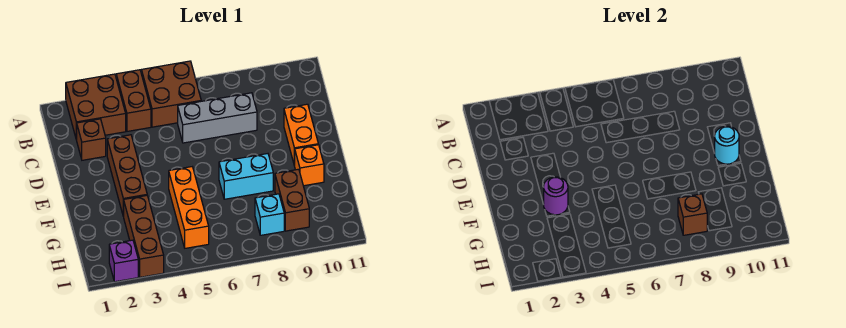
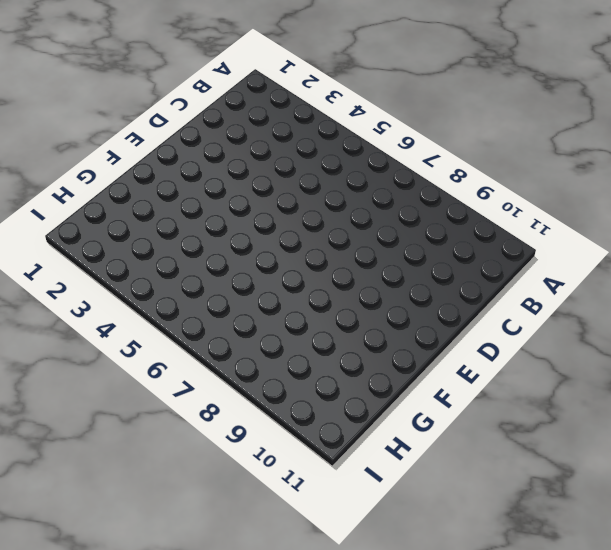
none -> brown brick A2:B3 level 1
none -> brown brick A4:B4 level 1
none -> brown brick A5:B6 level 1

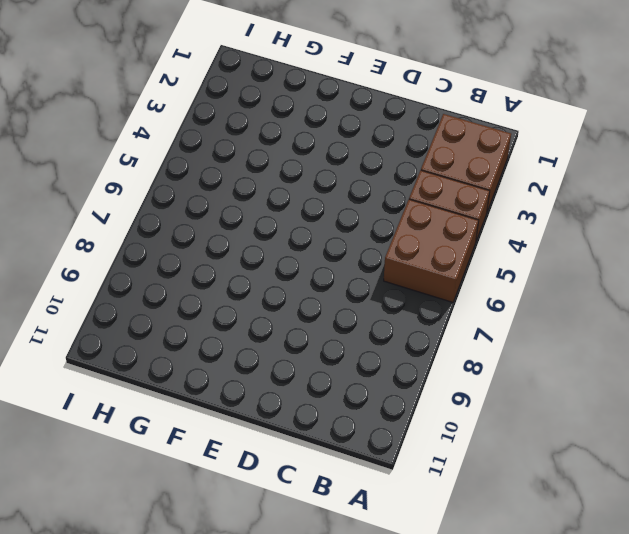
none -> brown brick C2 level 1
none -> grey brick C6:C8 level 1
none -> brown brick D3:F3 level 1

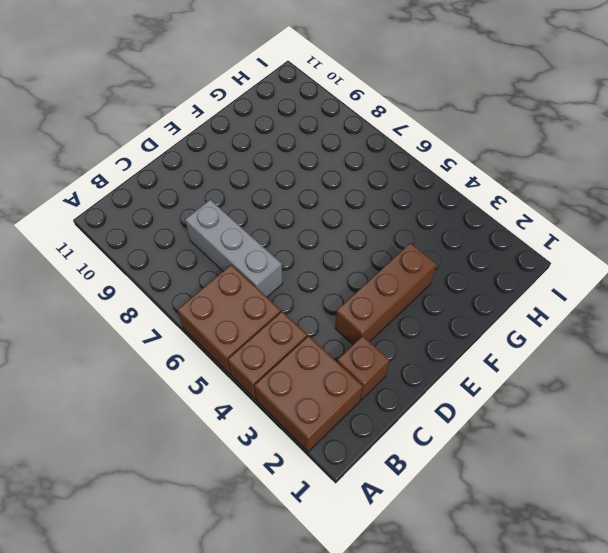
none -> orange brick D10:E10 level 1
none -> orange brick F5:H5 level 1
none -> cyan brick F7:F8 level 1

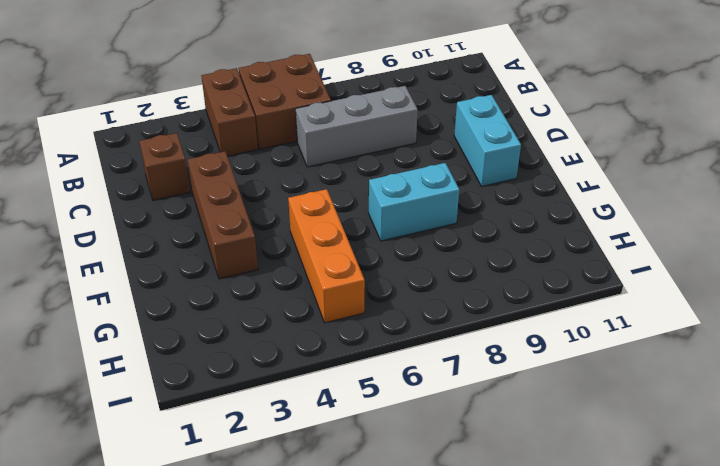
cyan brick D10:E10 level 1 -> orange brick D10:E10 level 1
none -> brown brick A2:B3 level 1
none -> orange brick F10 level 1
none -> brown brick G3:I3 level 1

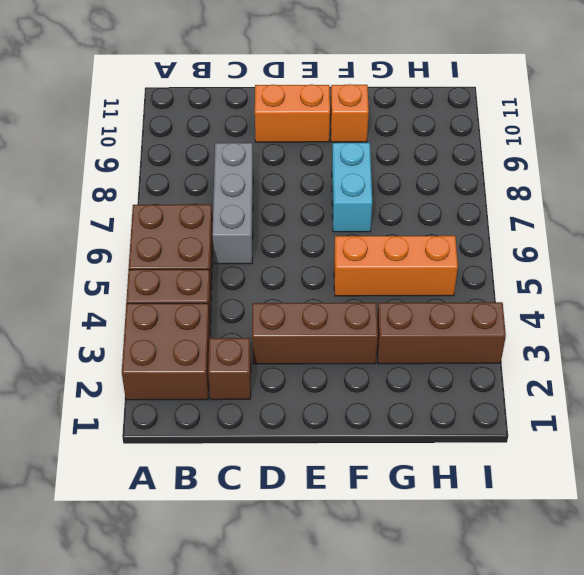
none -> brown brick G9:H9 level 1
none -> cyan brick H8 level 1
none -> purple brick I2 level 1

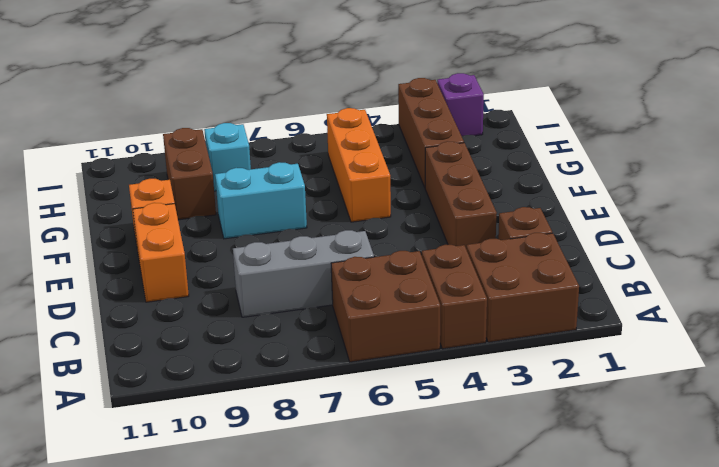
none -> cyan round brick E10 level 2
none -> purple round brick F3 level 2
none -> brown brick H8 level 2

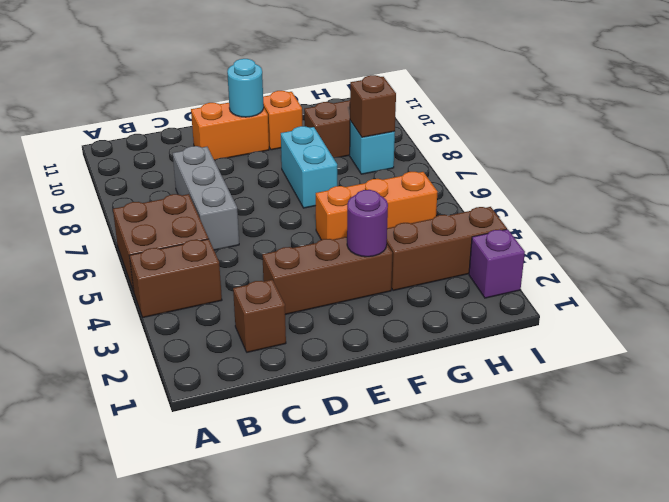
none -> brown brick A2:B3 level 1

